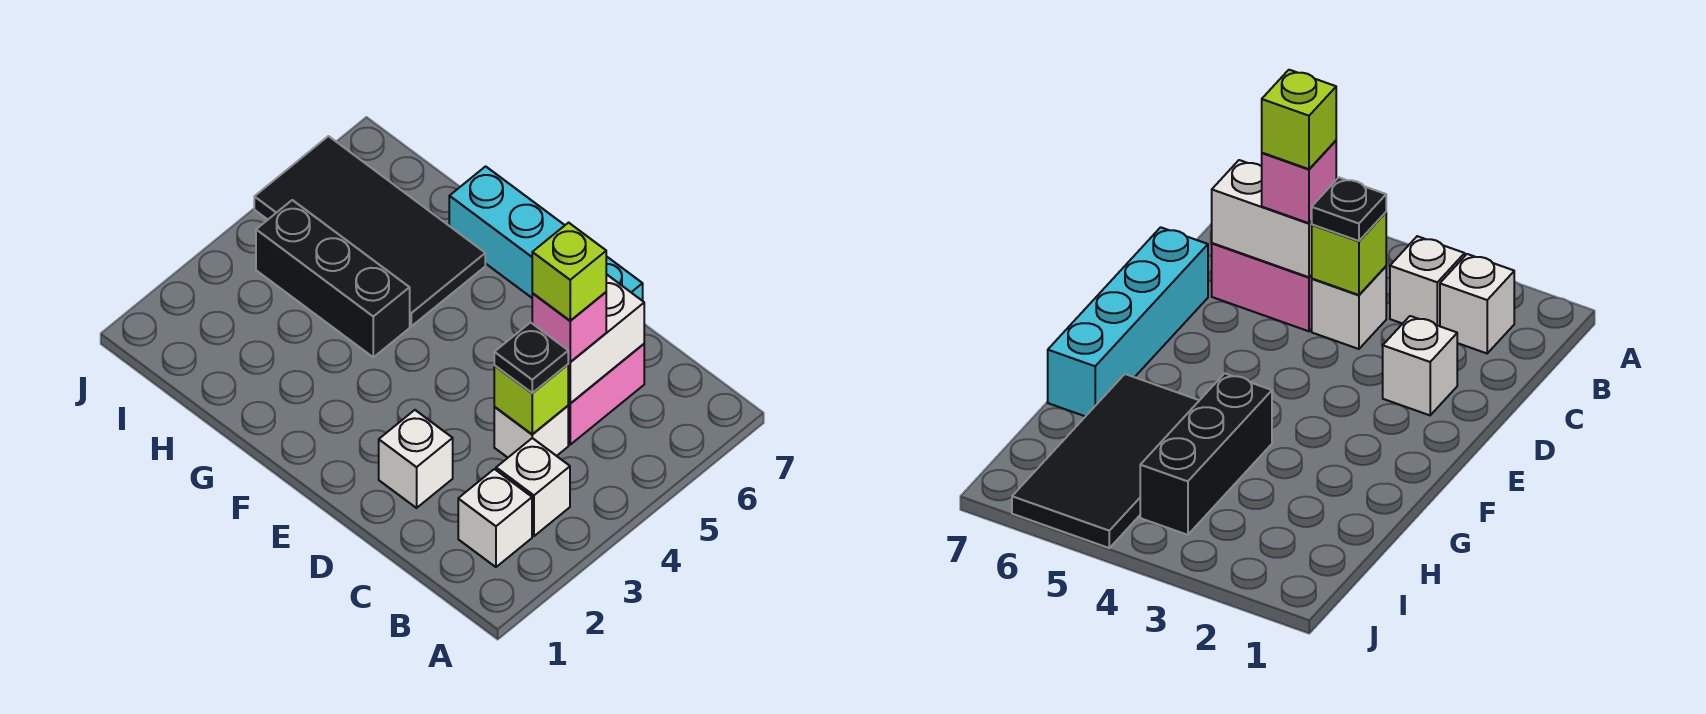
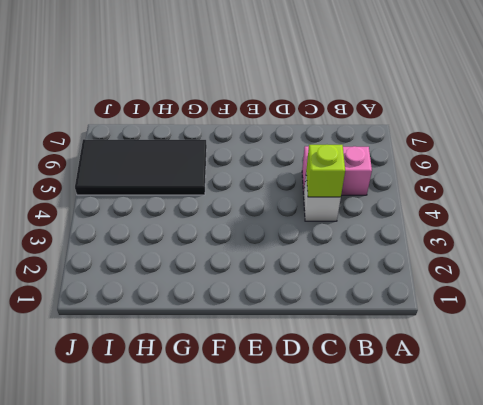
pink brick B5:C5 level 1 -> pink brick C5:C6 level 1
none -> white brick B2 level 1
none -> white brick B3 level 1
none -> white brick D2 level 1

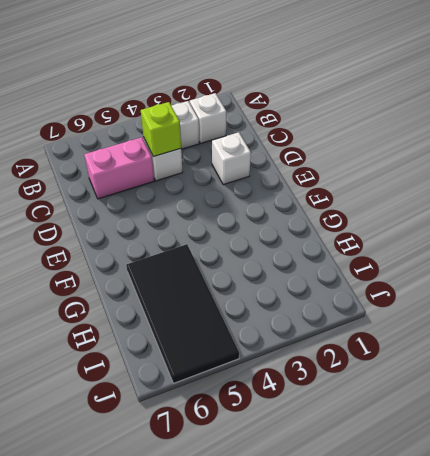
none -> cyan brick D7:G7 level 1
none -> black brick G4:I4 level 1
none -> white brick C5:C6 level 2

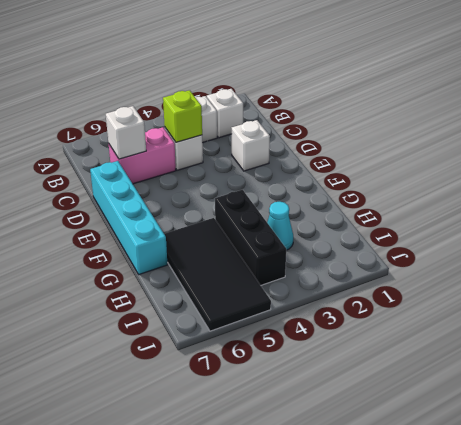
white brick C6 level 2 -> white brick C5:C6 level 2
cyan cone H3 level 1 -> none
none -> black plate C4 level 3
none -> pink brick C5 level 3
none -> lime brick C5 level 4

